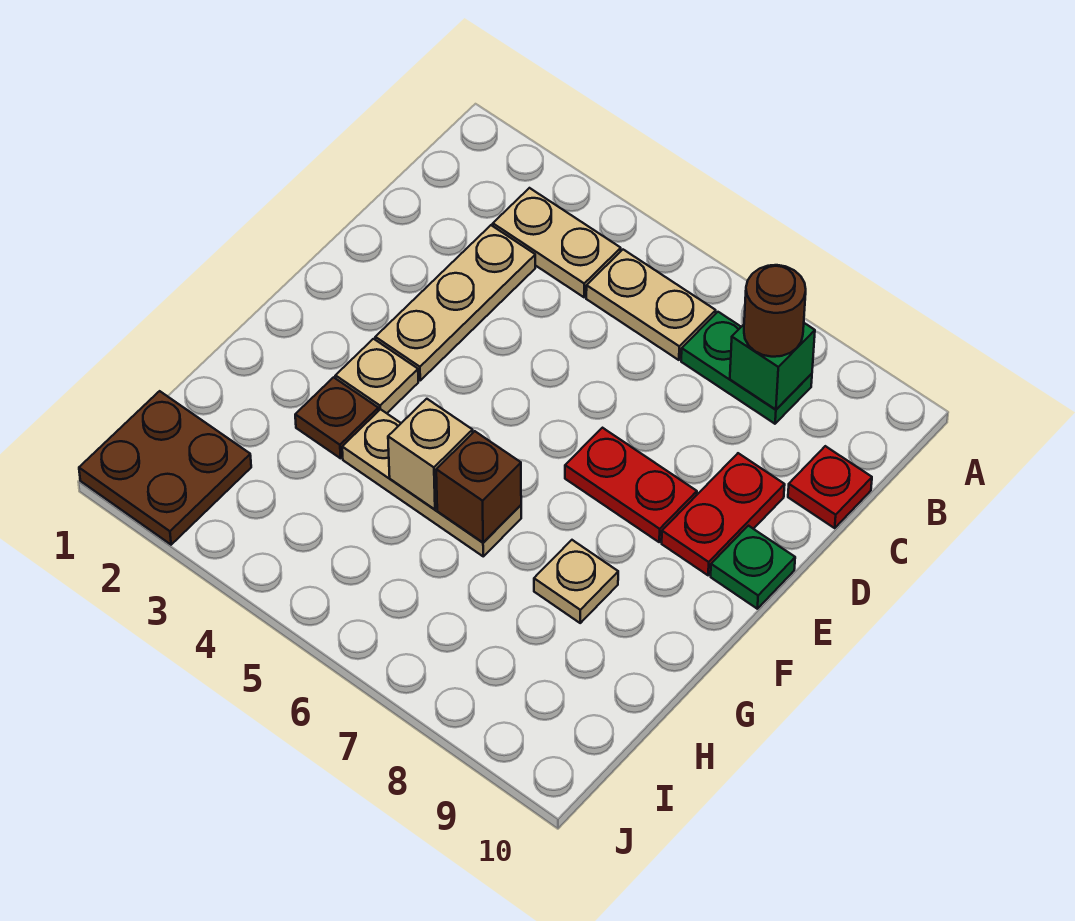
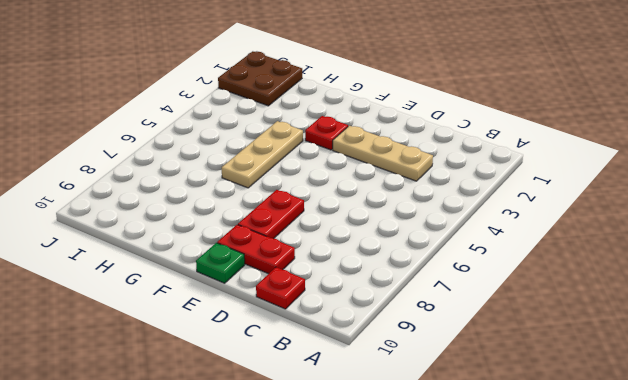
red plate F3 level 1 -> tan plate F3 level 1
none -> tan plate B3:B4 level 1
none -> tan plate B5:B6 level 1
none -> green plate B7:B8 level 1

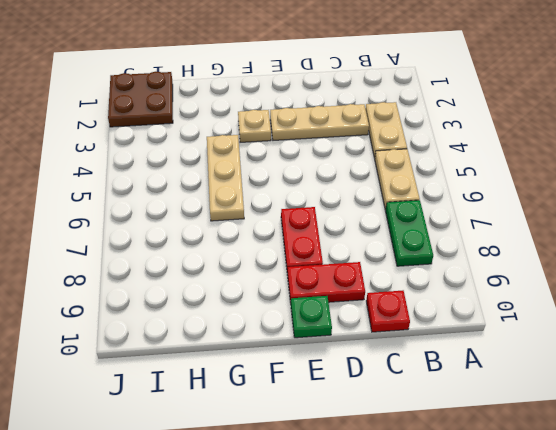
none -> brown plate G3 level 1
none -> tan plate G8 level 1
none -> green brick B8 level 2

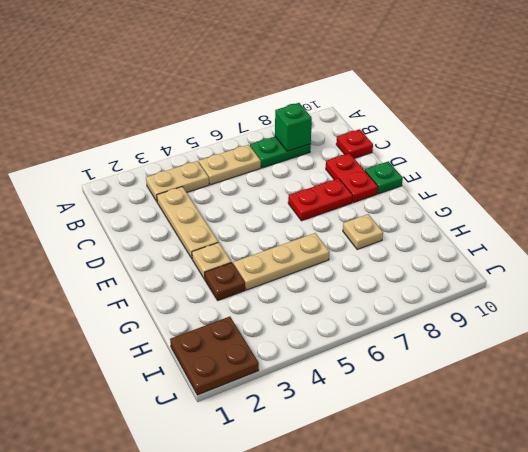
none -> tan brick G5 level 2
none -> brown brick G6 level 2
none -> brown round brick B8 level 3

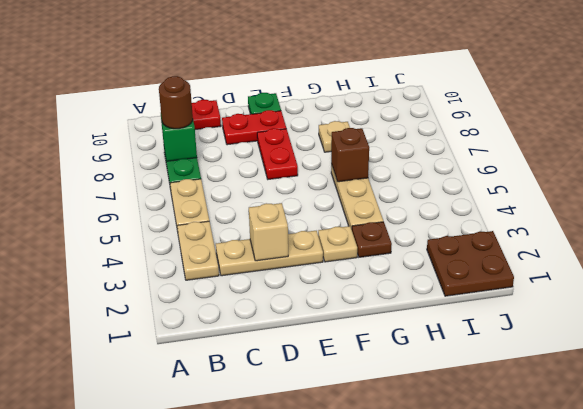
tan brick D3 level 2 -> tan brick G5 level 2

